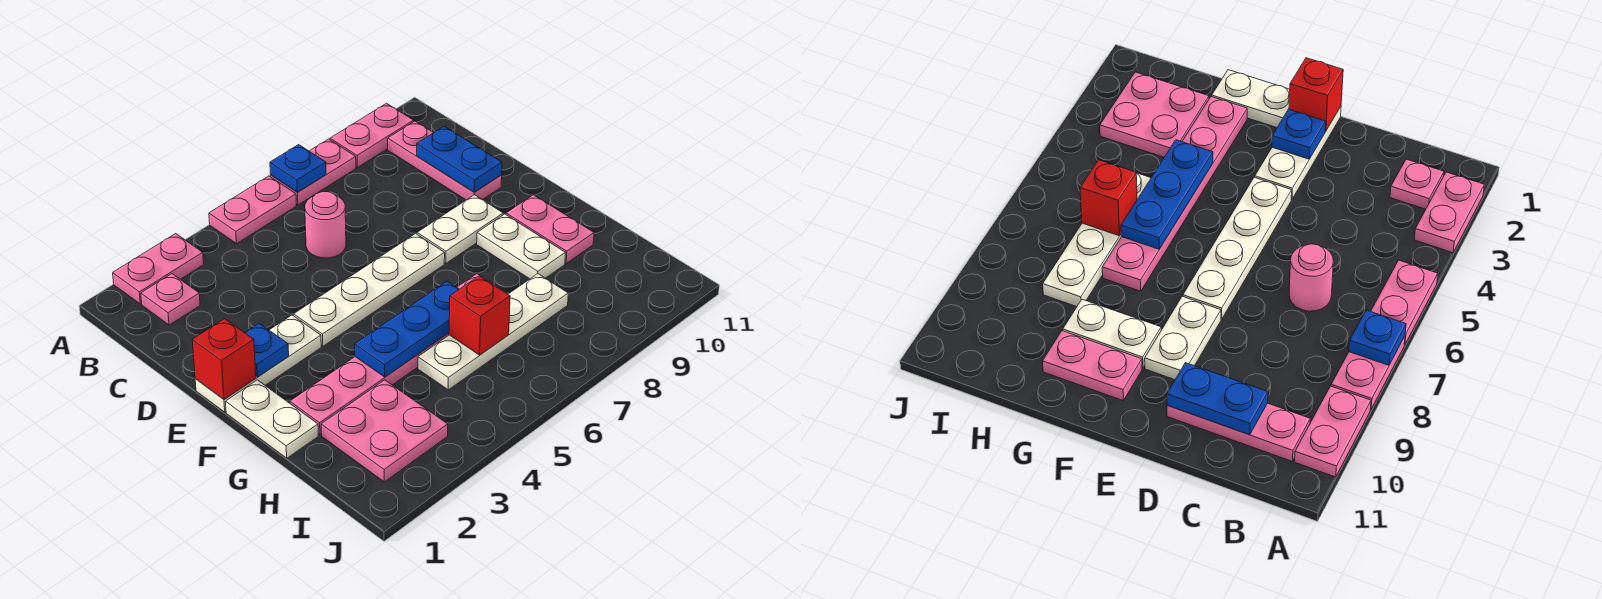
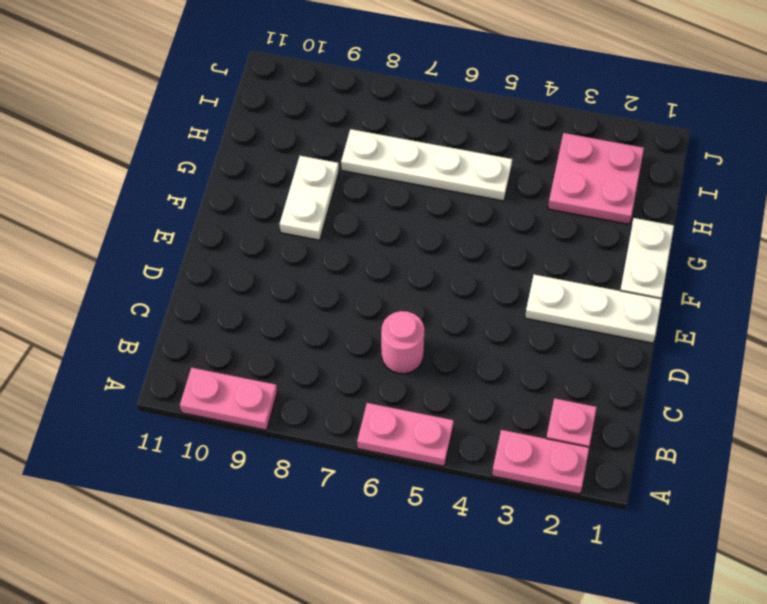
none -> pink plate A7:A8 level 1
none -> pink plate B10:D10 level 1
none -> white plate E4:E7 level 1

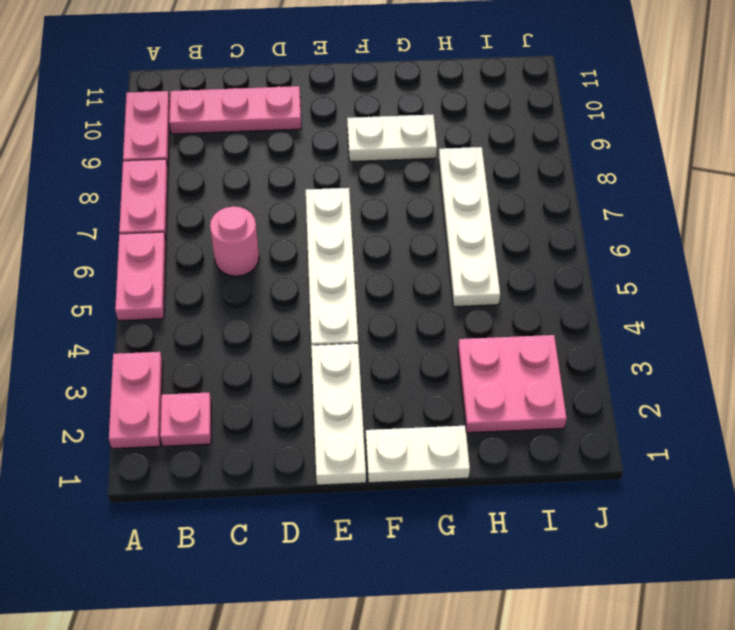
none -> white plate E8:E9 level 1
none -> pink plate F10:G10 level 1
none -> pink plate G2:G7 level 1

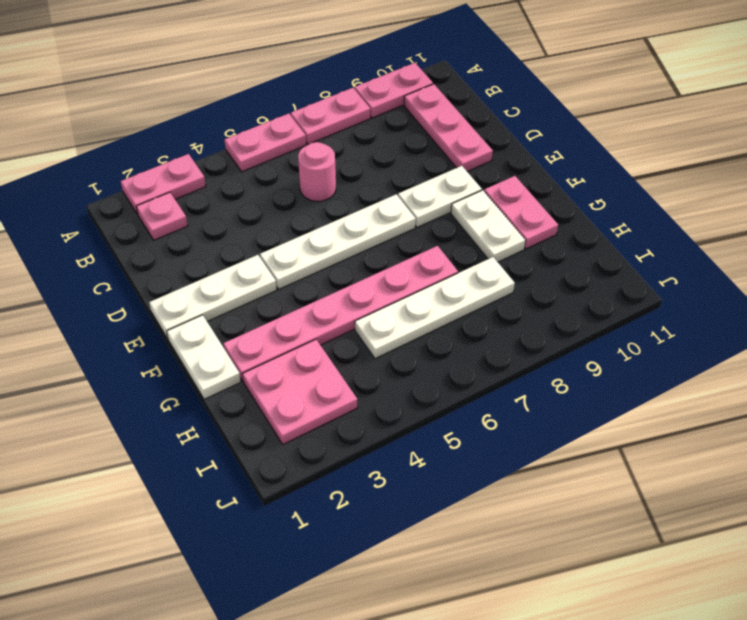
none -> blue plate A7 level 2
none -> blue plate C10:D10 level 2
none -> red brick E1 level 2

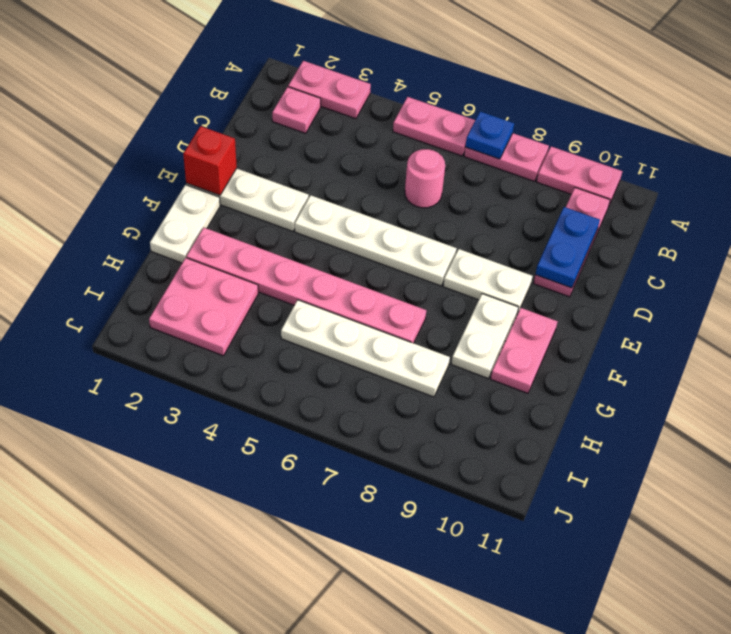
none -> blue plate E2 level 2
none -> blue plate G4:G6 level 2
none -> red brick H6 level 2

